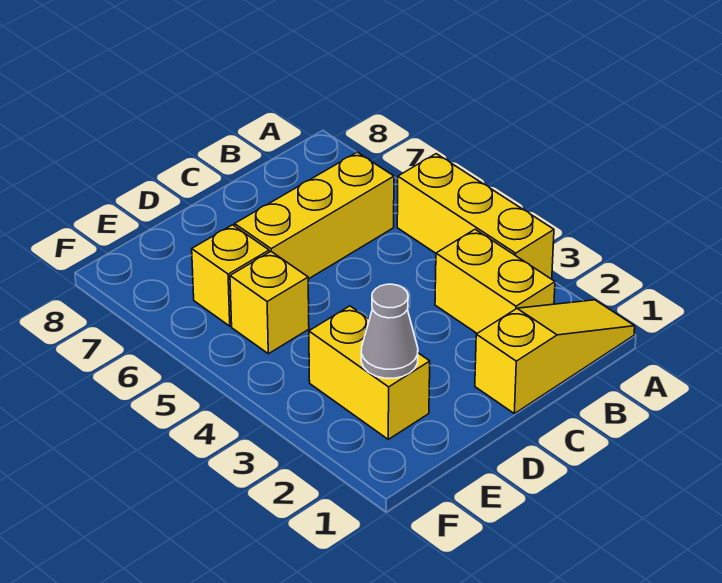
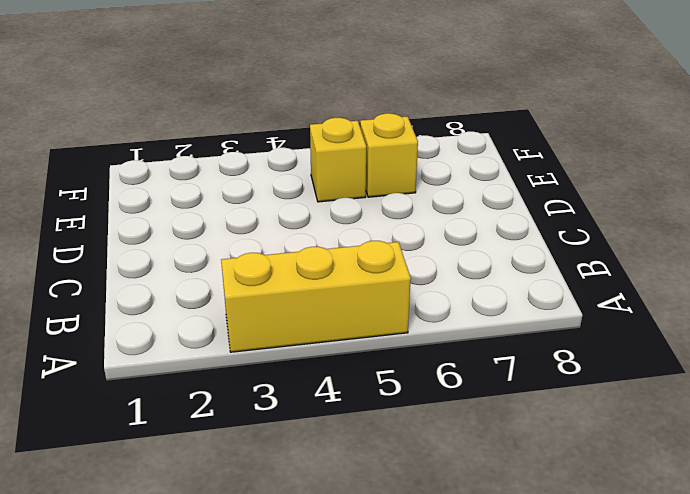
none -> yellow slope A1:C1 level 1 top C
none -> yellow brick B2:B3 level 1

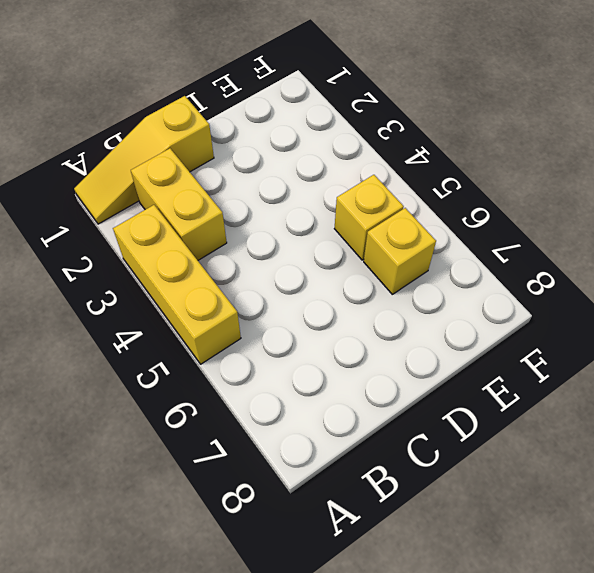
none -> yellow brick B6:D6 level 1
none -> yellow brick E2:E3 level 1

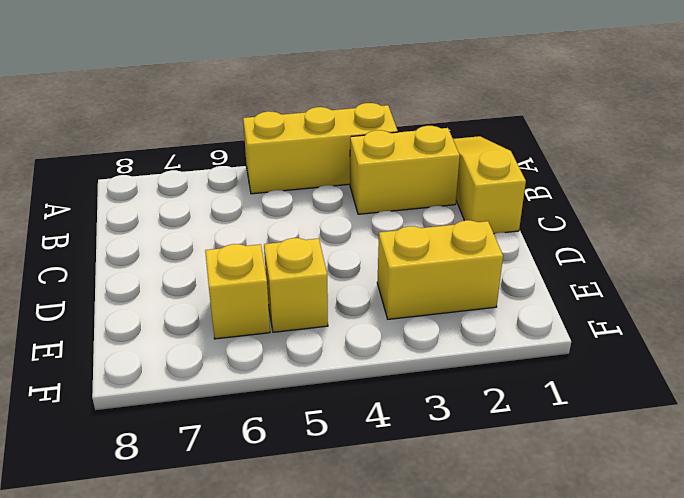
none -> yellow brick B6:D6 level 1
none -> grey cone E2 level 2

